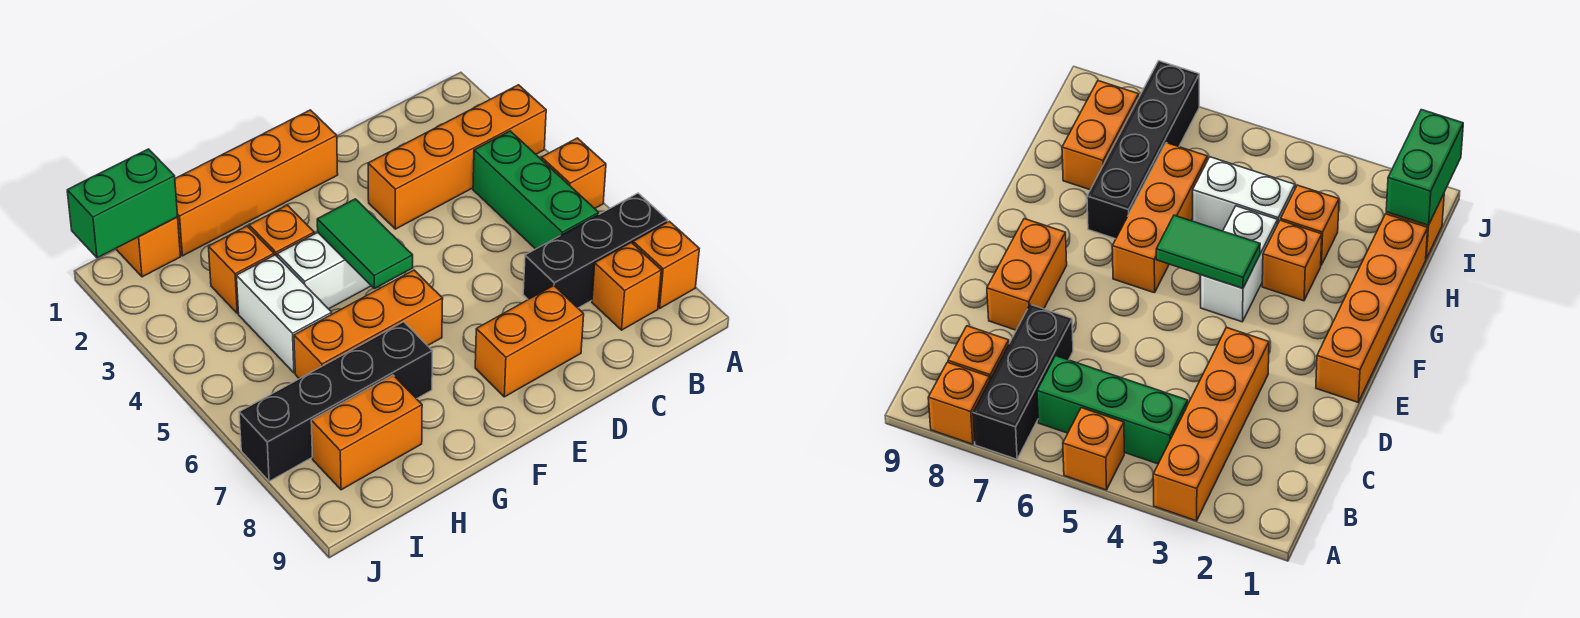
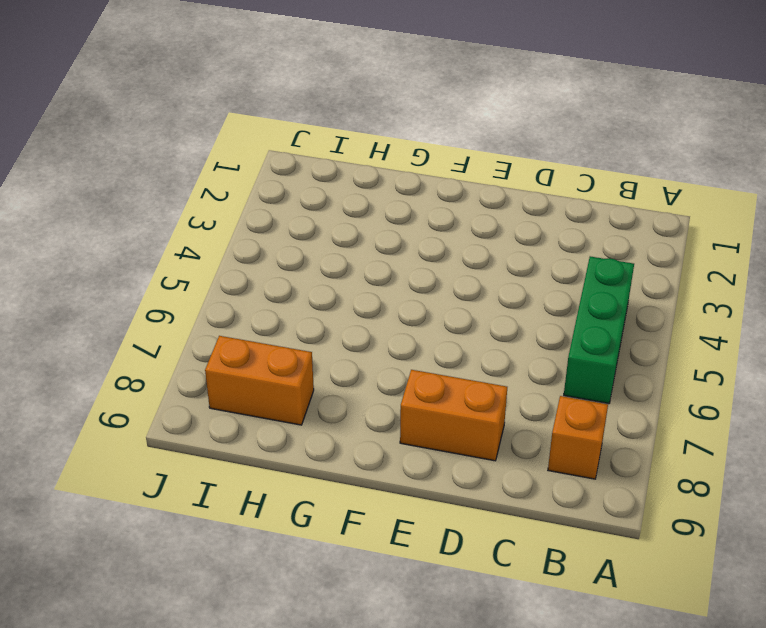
none -> orange brick A3:D3 level 1
none -> orange brick A5 level 1
none -> black brick A7:C7 level 1

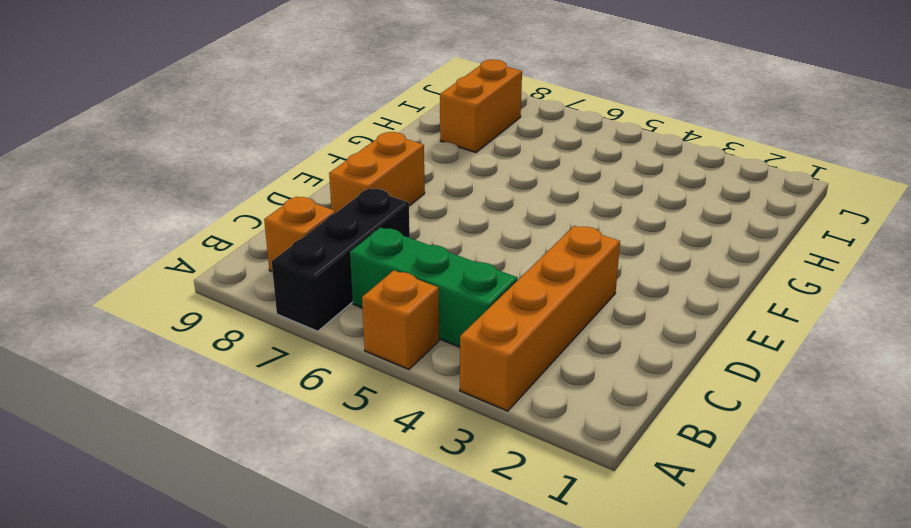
none -> orange brick A8 level 1
none -> orange brick E1:H1 level 1
none -> white brick F4:G4 level 1

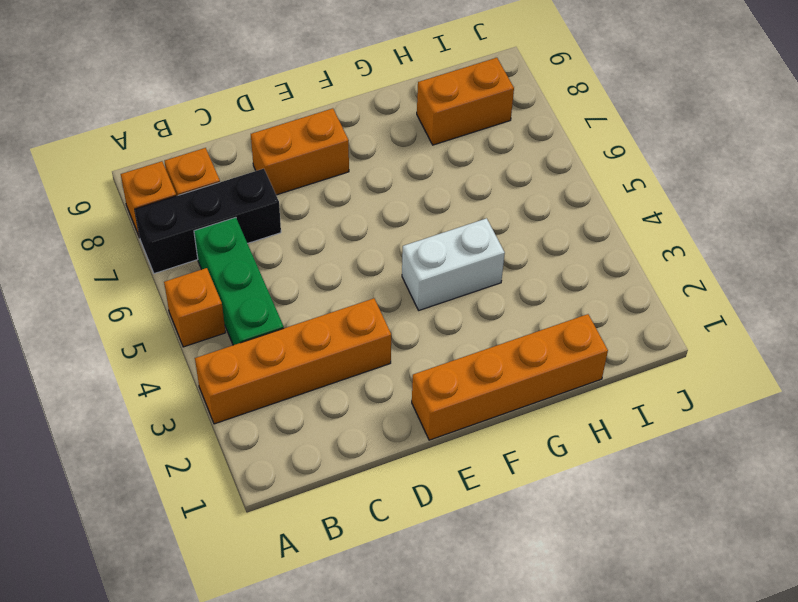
none -> orange brick F6:H6 level 1
none -> orange brick G3 level 1
none -> black brick G7:J7 level 1

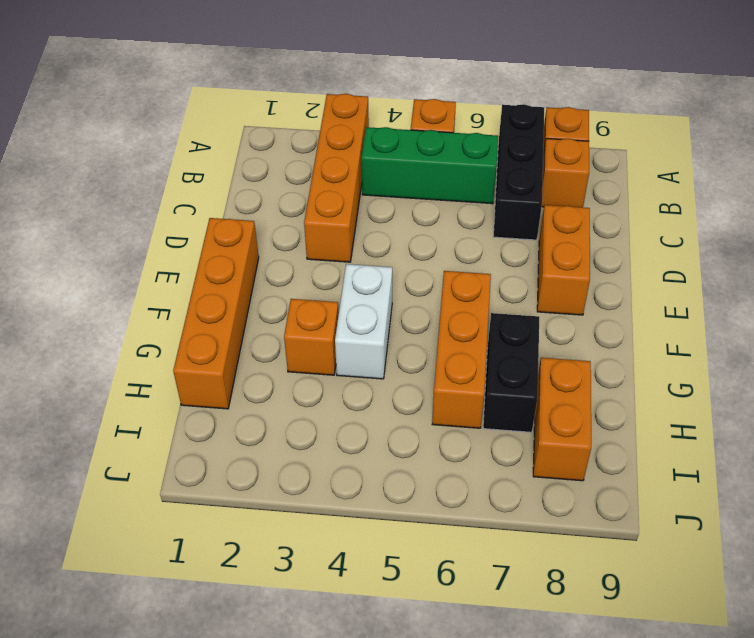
black brick G7:H7 level 1 -> black brick G7:J7 level 1
none -> orange brick H3 level 1
none -> white brick H4:H5 level 1
none -> orange brick I1 level 1

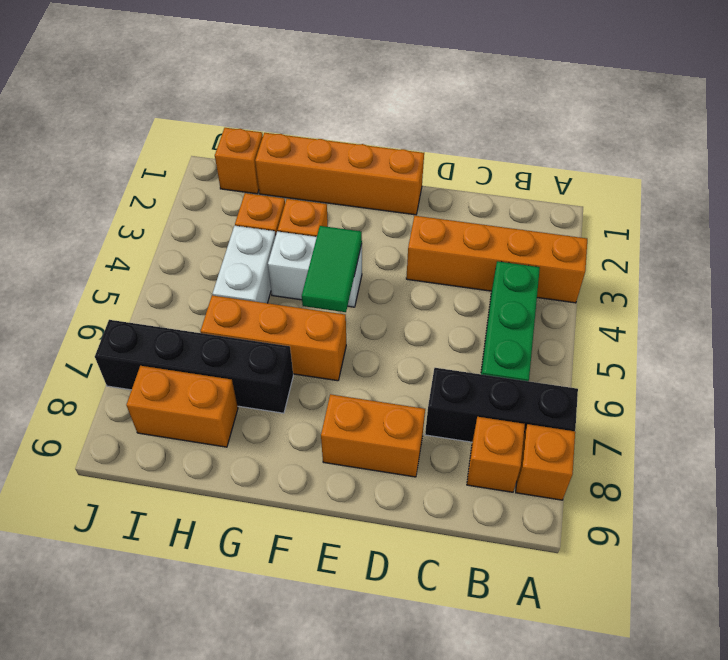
none -> orange brick A5 level 1
none -> green brick I1:J1 level 2

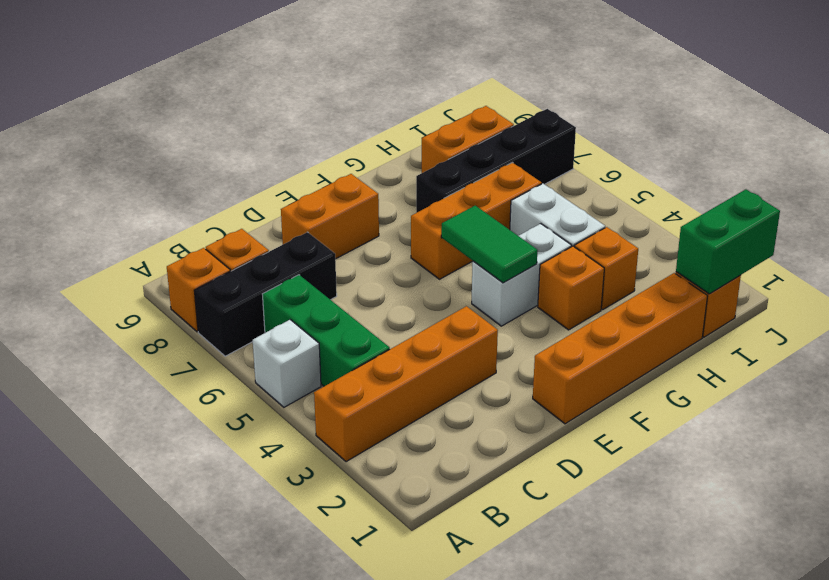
white brick A5 level 1 -> orange brick A5 level 1

